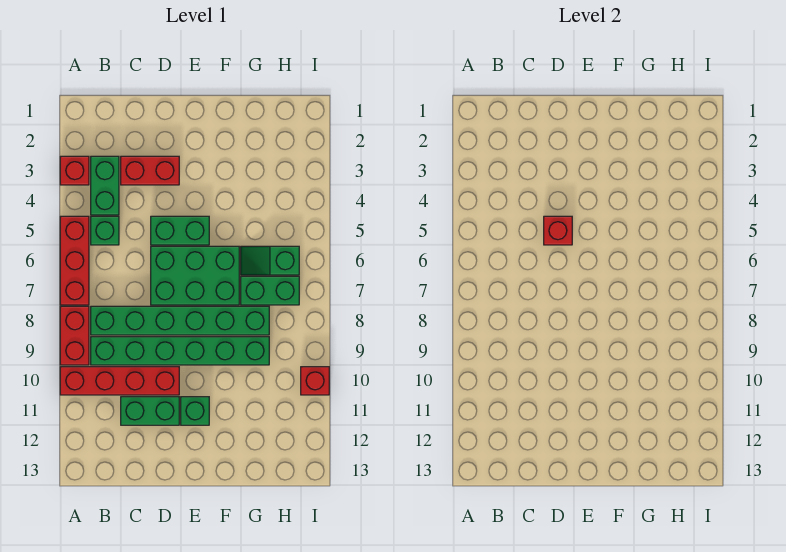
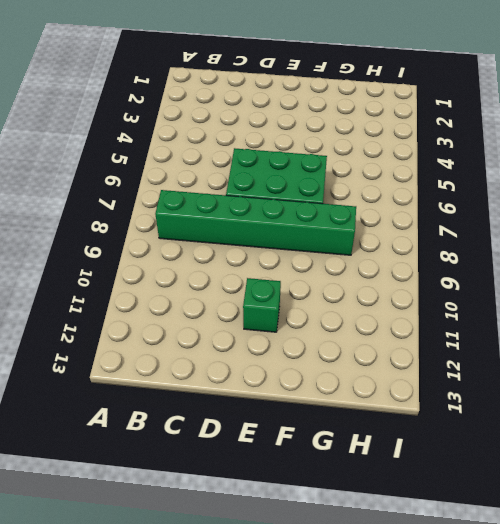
none -> red brick A3 level 1
none -> red brick A5:A7 level 1
none -> red brick A8:A9 level 1

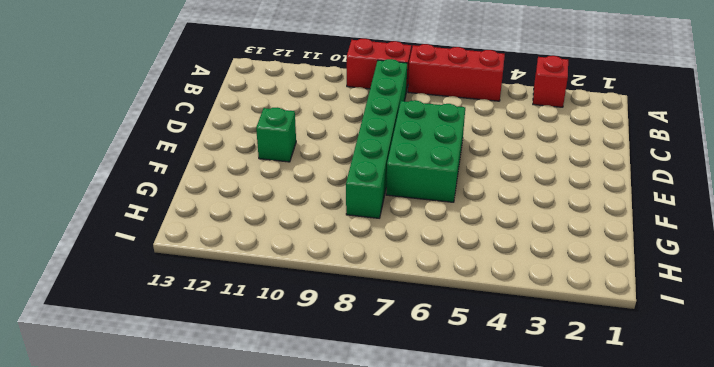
none -> red brick A10:D10 level 1
none -> green brick B3:B4 level 1
none -> green brick B5 level 1

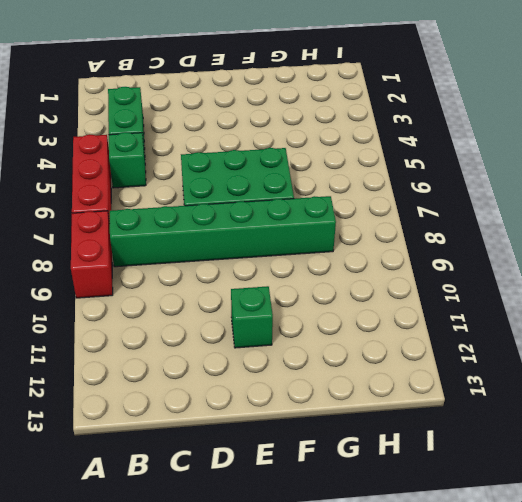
none -> red brick A3 level 1
none -> red brick A10:D10 level 1
none -> green brick B9:G9 level 1

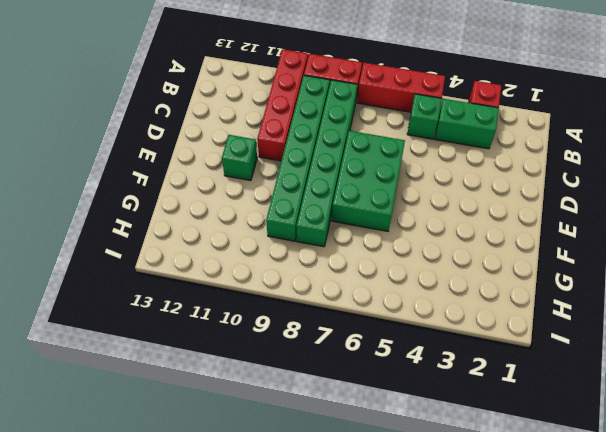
none -> red brick C3:D3 level 1
none -> green brick C11:D11 level 1
none -> green brick D5:E5 level 1

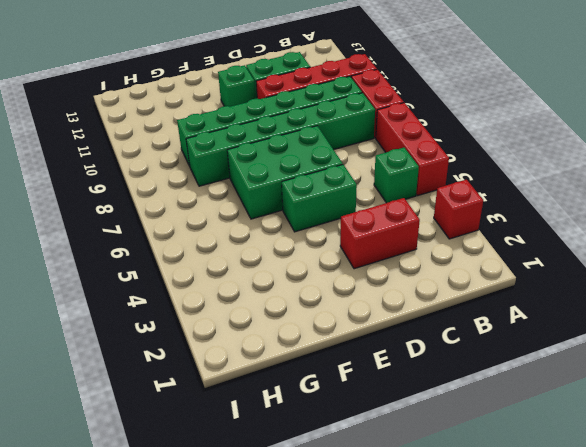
none -> green brick B3:B4 level 1
none -> green slope G6:H6 level 1 top H
none -> green brick G7:H7 level 1

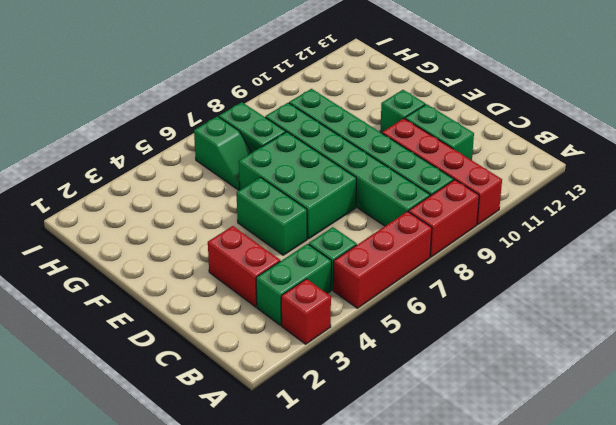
none -> red brick I10 level 1
none -> red brick D5 level 2

